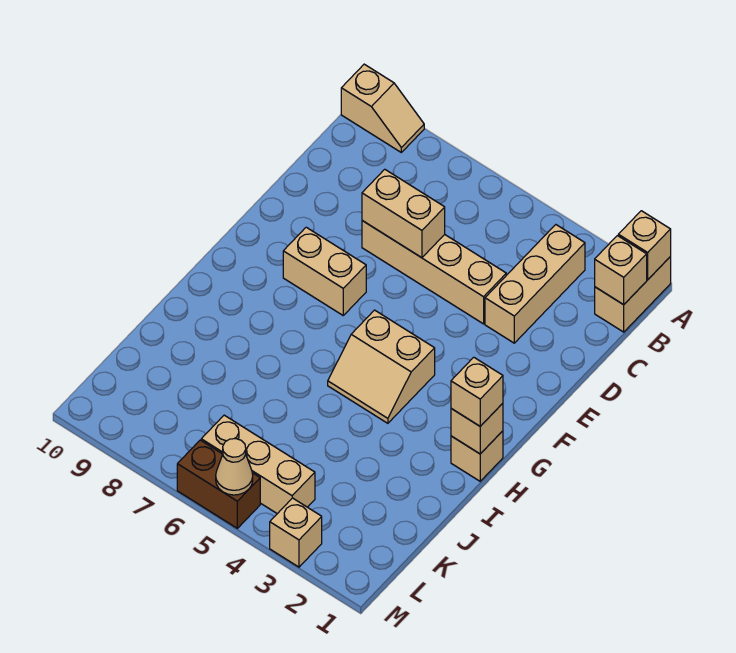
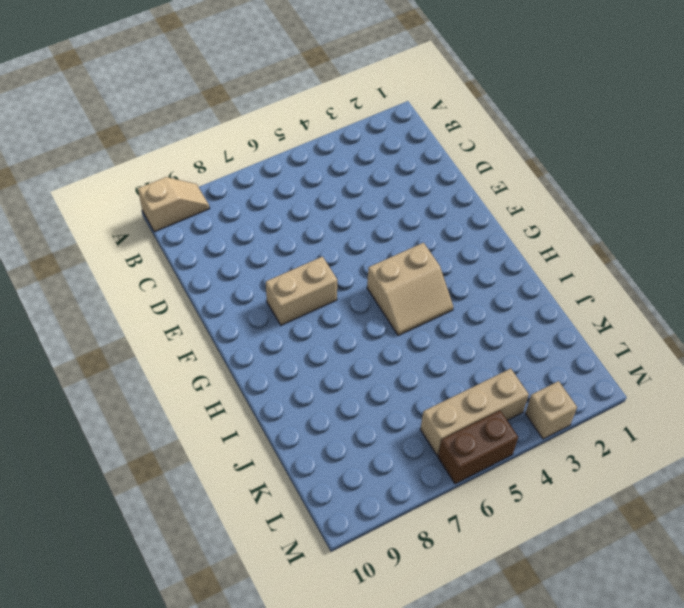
none -> tan brick A1:B1 level 1
none -> tan brick B3:D3 level 1
none -> tan brick D4:D7 level 1

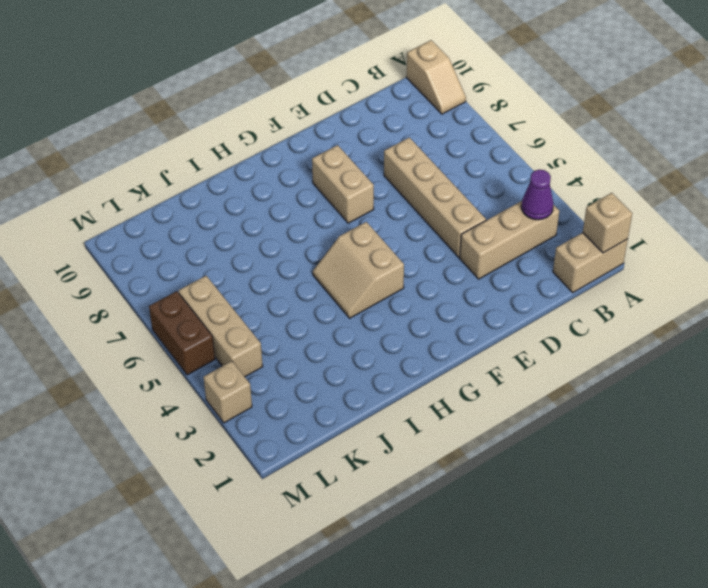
purple cone B3 level 2 -> none
none -> tan brick H1 level 1
none -> tan brick B1 level 2
none -> tan brick D6:D7 level 2

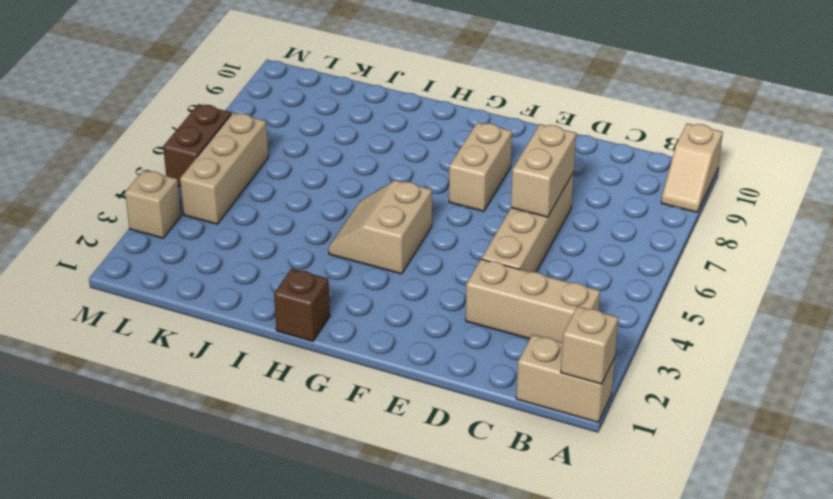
brown brick H1 level 1 -> tan brick H1 level 1
none -> tan brick B1 level 2
none -> tan brick H1 level 2
none -> tan cone M5 level 2

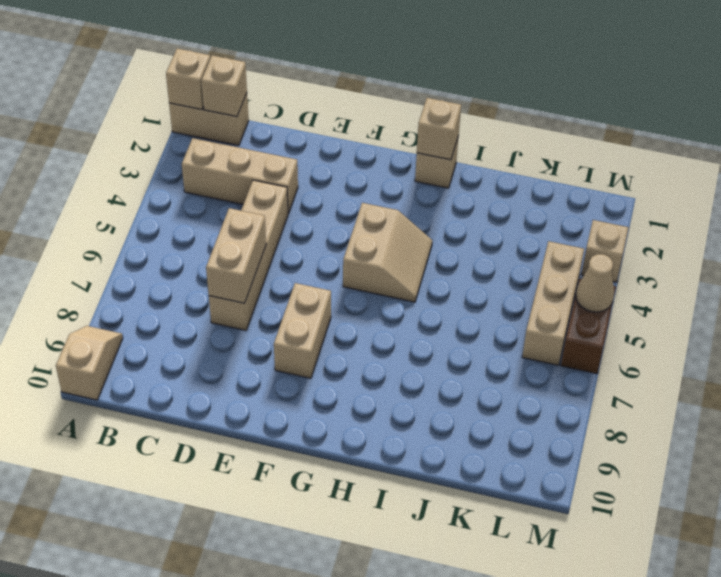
none -> tan brick H1 level 3

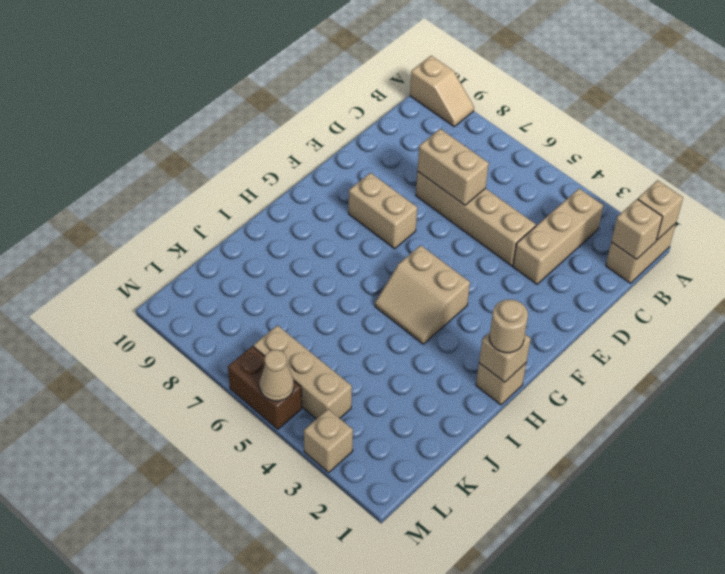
tan round brick H1 level 3 -> tan brick H1 level 3

